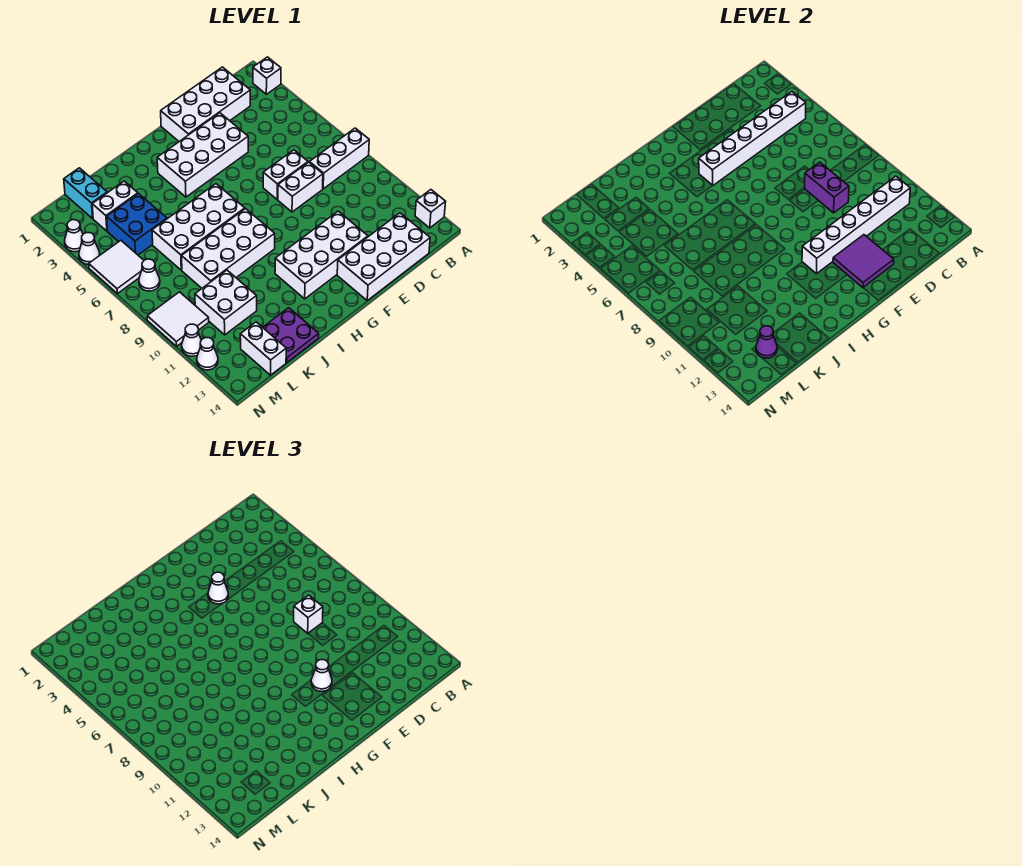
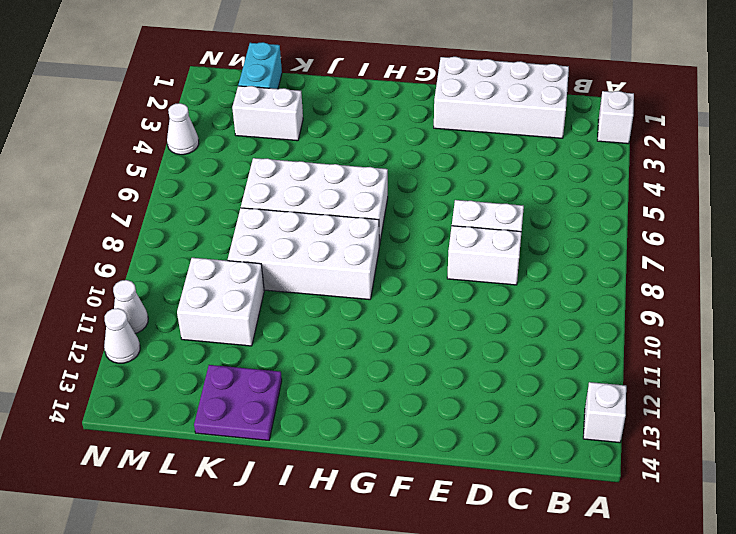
none -> white brick A8:C8 level 1
none -> white brick C13:F14 level 1
none -> white brick E3:H4 level 1
none -> white brick E11:H12 level 1

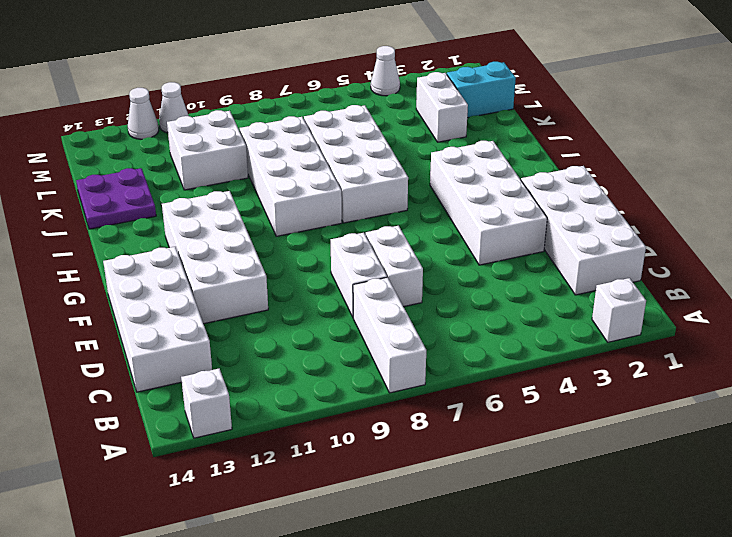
none -> blue brick K4:L5 level 1
none -> white brick L13:L14 level 1
none -> white tile M5:N6 level 1
none -> white cone M7 level 1

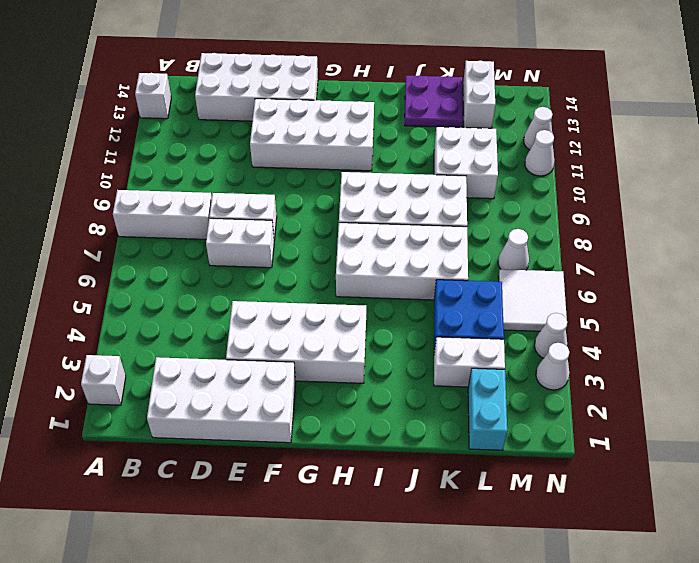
none -> white tile M9:N10 level 1
none -> white brick B4:G4 level 2
none -> white brick B11:G11 level 2
none -> purple brick D8:D9 level 2

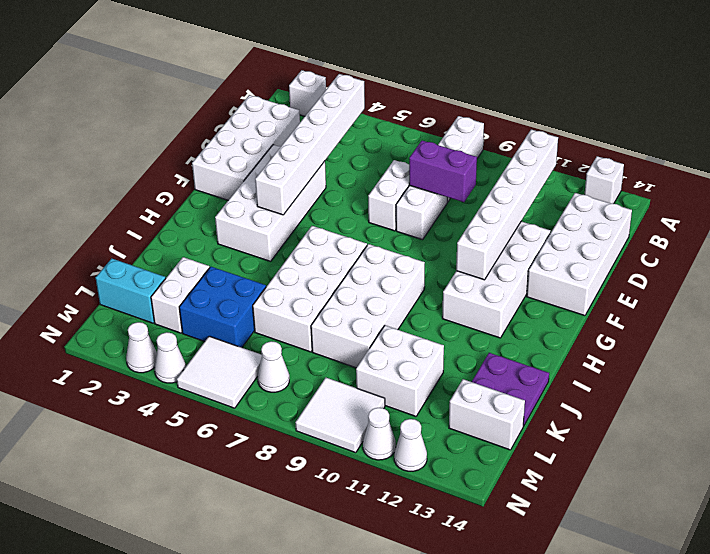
none -> purple tile E12:F13 level 2
none -> purple cone L13 level 2
none -> white brick D8 level 3
none -> white cone F4 level 3

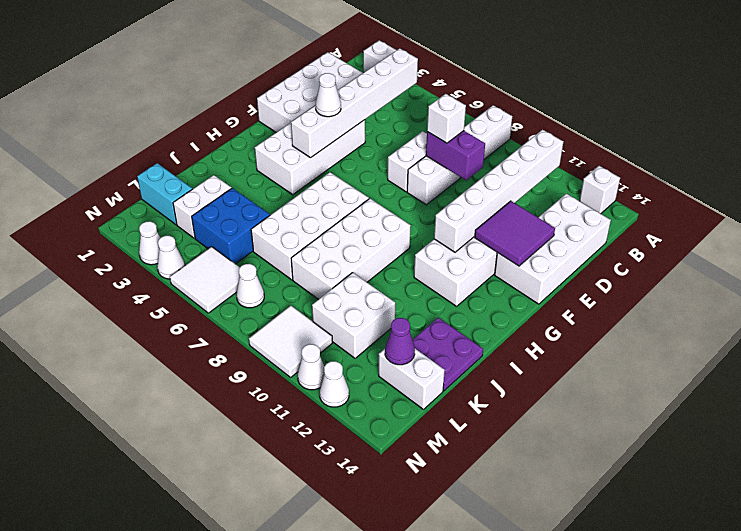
none -> white cone F11 level 3

